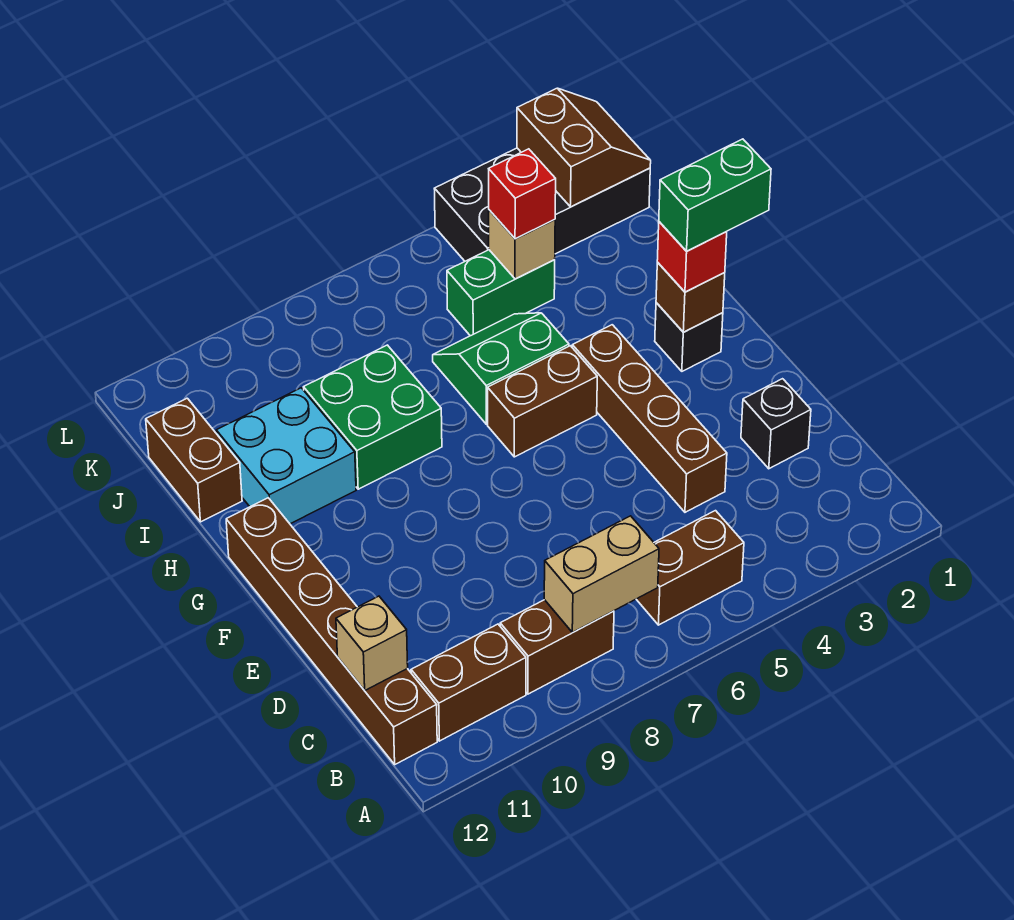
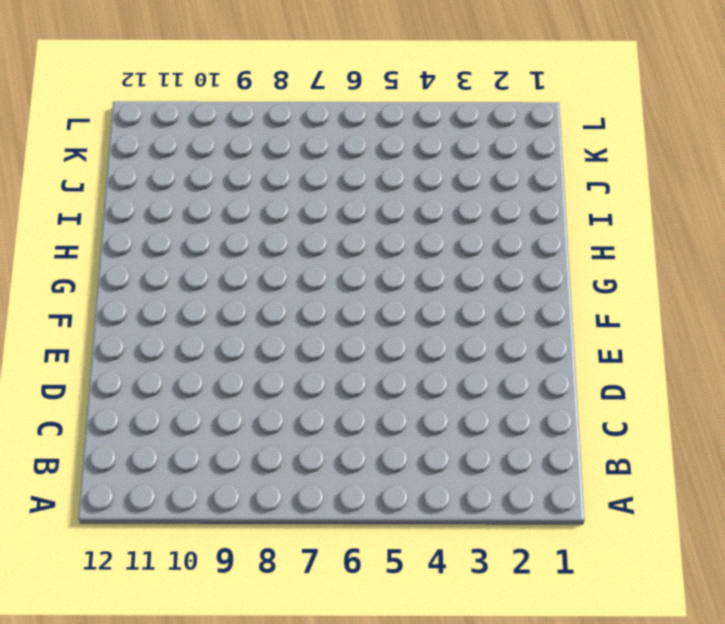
none -> brown brick B5:B6 level 1
none -> brown brick B8:B9 level 1
none -> brown brick B10:B11 level 1

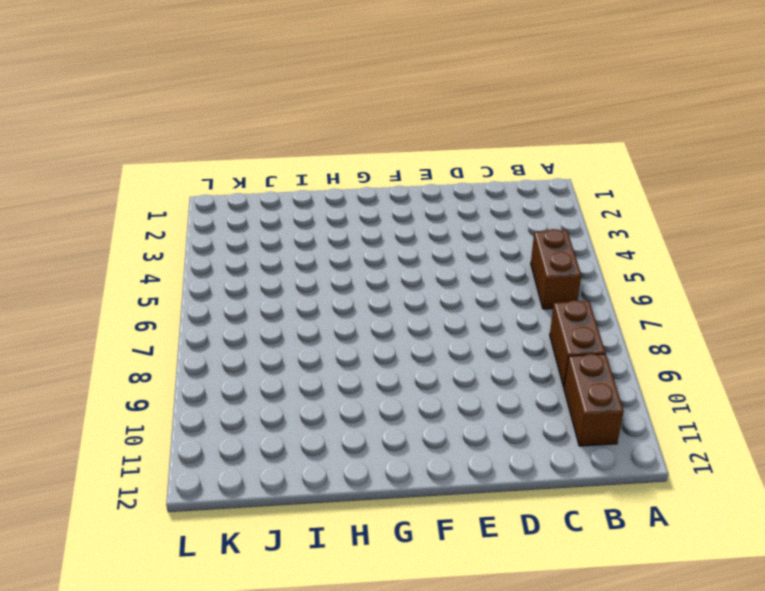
none -> brown brick B12:G12 level 1
none -> black brick D2 level 1
none -> brown brick D4:G4 level 1

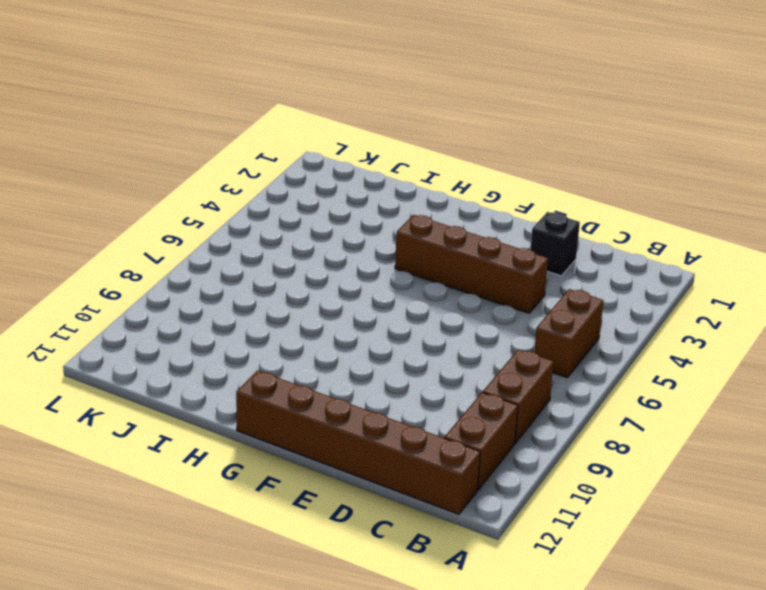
none -> black brick G2 level 1
none -> brown brick G5:G6 level 1
none -> green slope H5:I6 level 1 top H

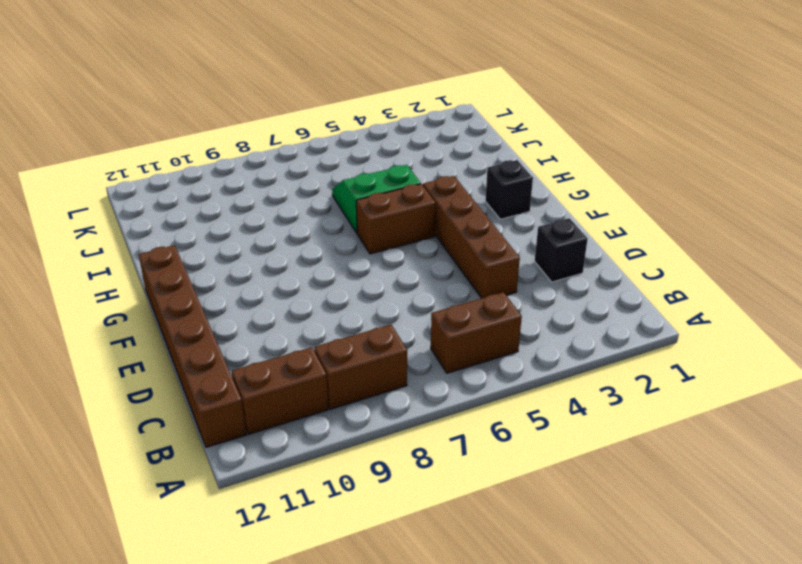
none -> green brick H8:I9 level 1
none -> cyan brick H10:I11 level 1
none -> brown brick I12:J12 level 1

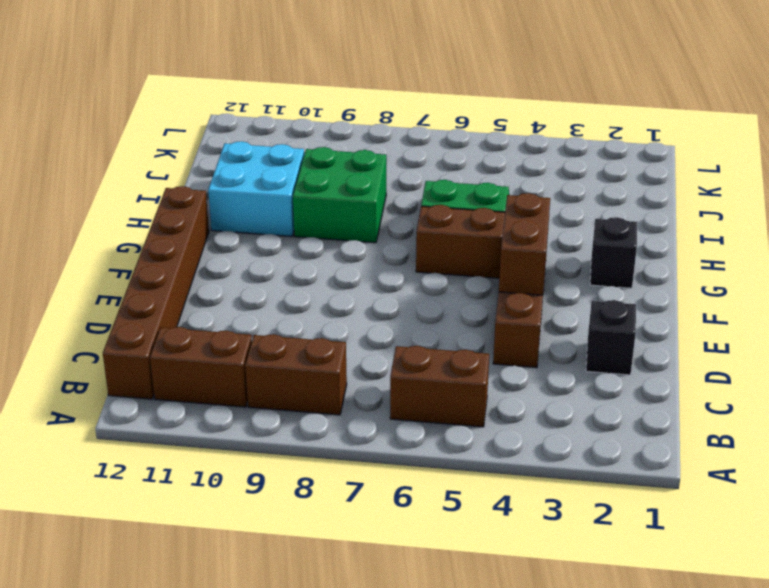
brown brick E4:F4 level 2 -> brown brick I12:J12 level 1
none -> green brick J4:J5 level 1
none -> black brick K1:L4 level 1
none -> tan brick B7:B8 level 2

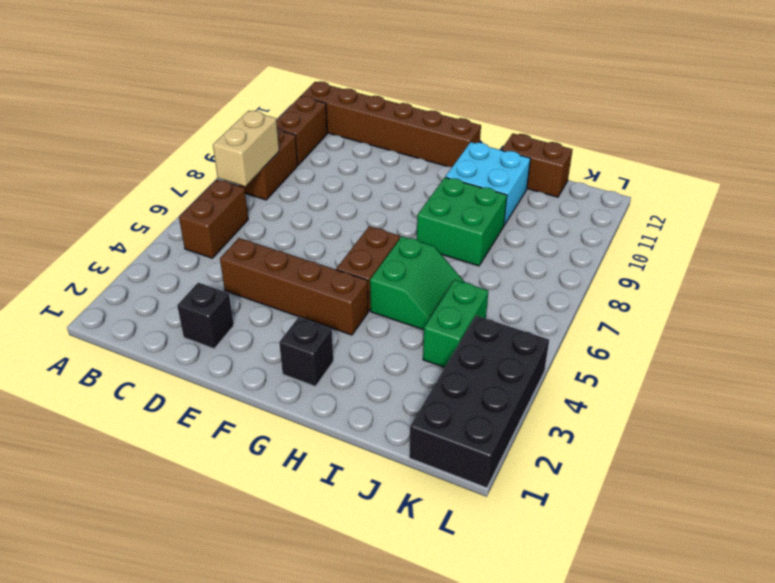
none -> tan brick C12 level 2
none -> brown brick G2 level 2
none -> tan brick J4 level 2

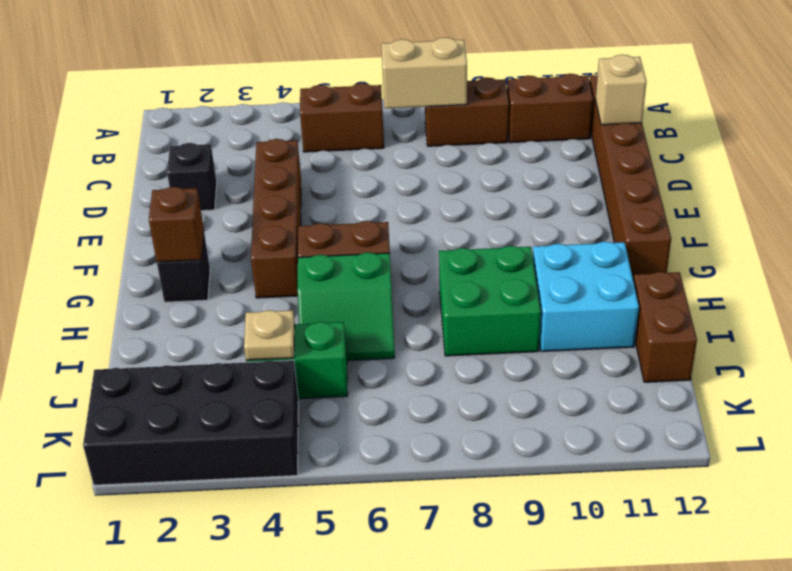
tan plate J4 level 2 -> tan brick J4 level 2
none -> brown slope K1:L2 level 2 top 2
none -> red brick G2 level 3
none -> red brick J4 level 3

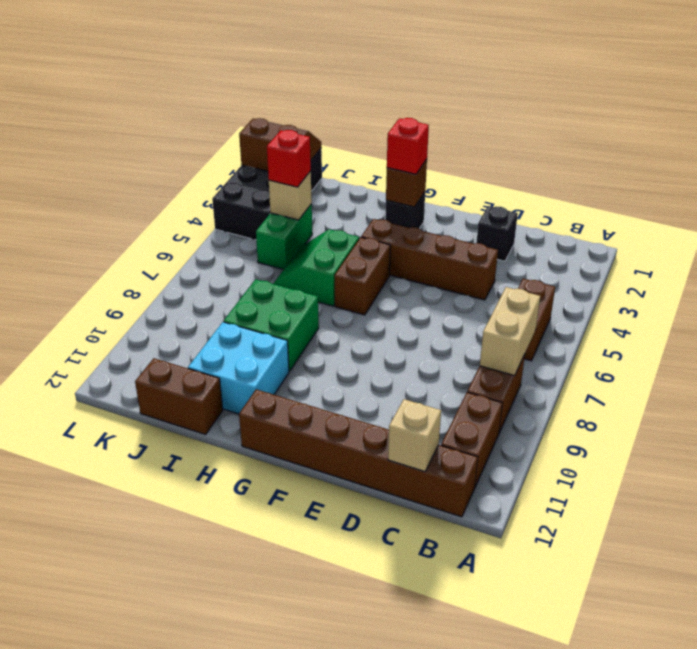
none -> green brick G1:G2 level 4

